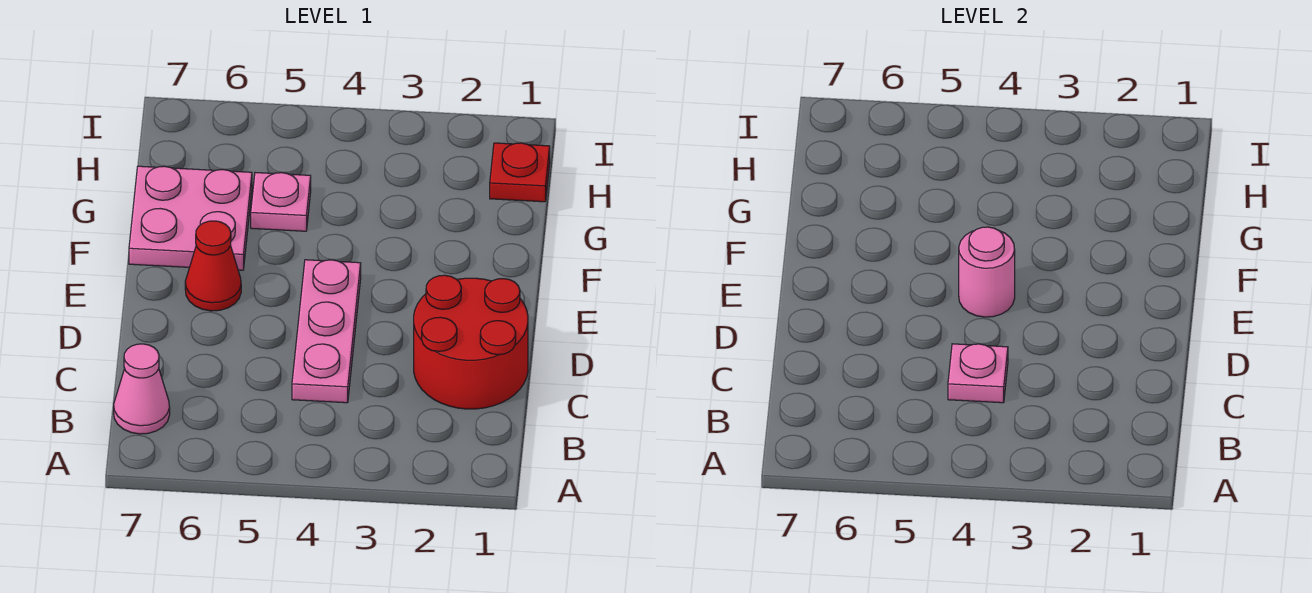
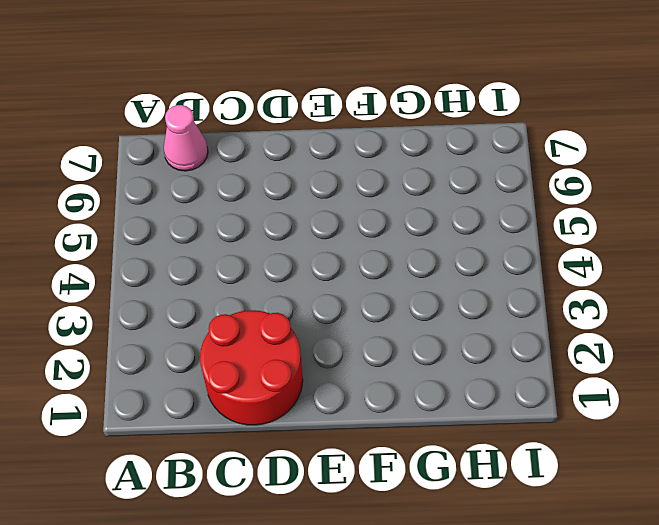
none -> pink plate C4:E4 level 1
none -> red cone E6 level 1

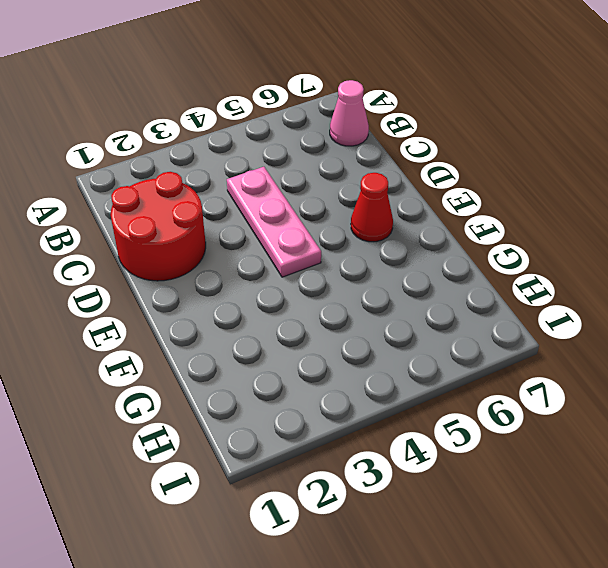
none -> pink plate F6:G7 level 1
none -> pink plate G5 level 1

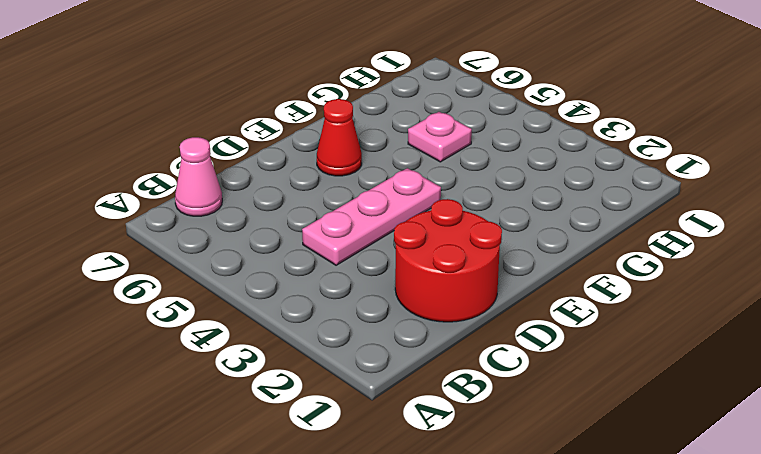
none -> pink plate F6:G7 level 1
none -> red plate H1 level 1

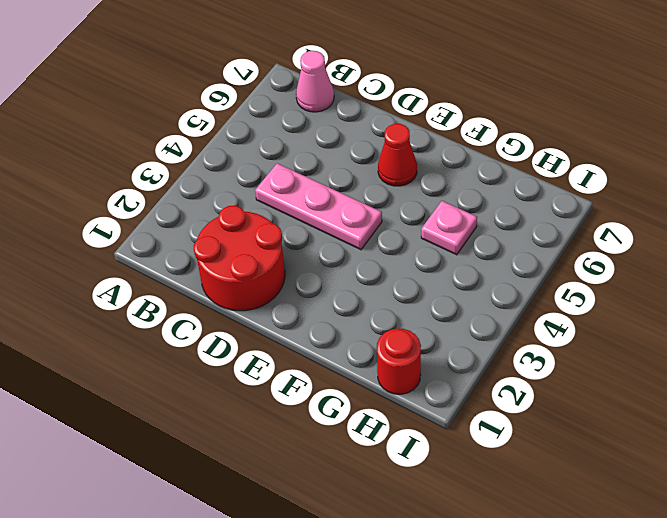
red round brick H1 level 1 -> red plate H1 level 1
none -> pink plate F6:G7 level 1
none -> pink plate C4 level 2

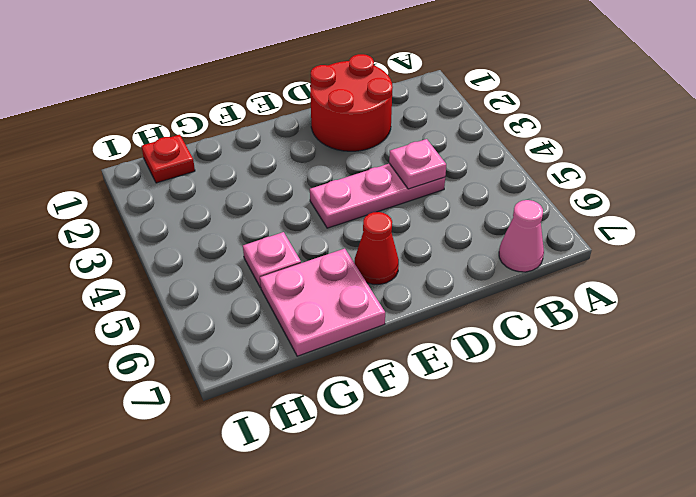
none -> pink round brick E4 level 2

